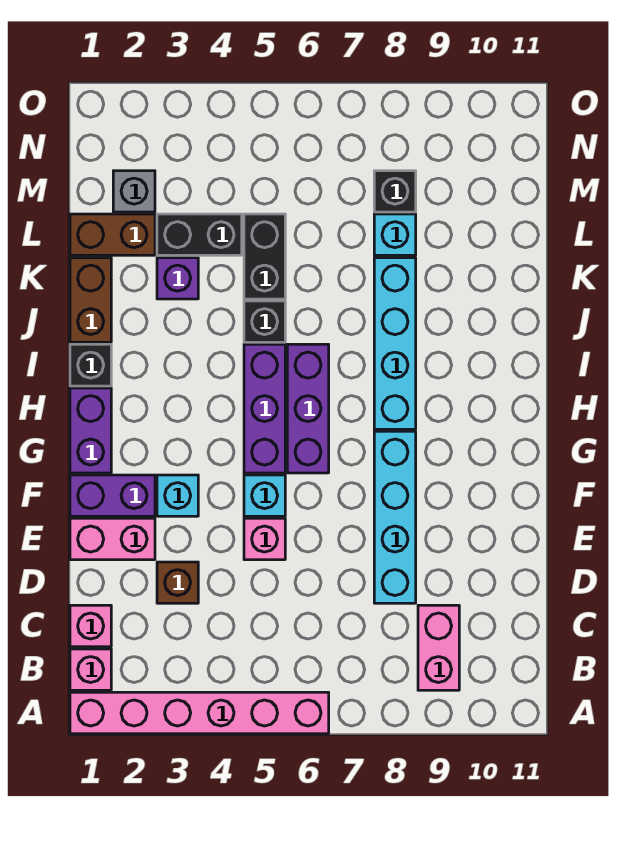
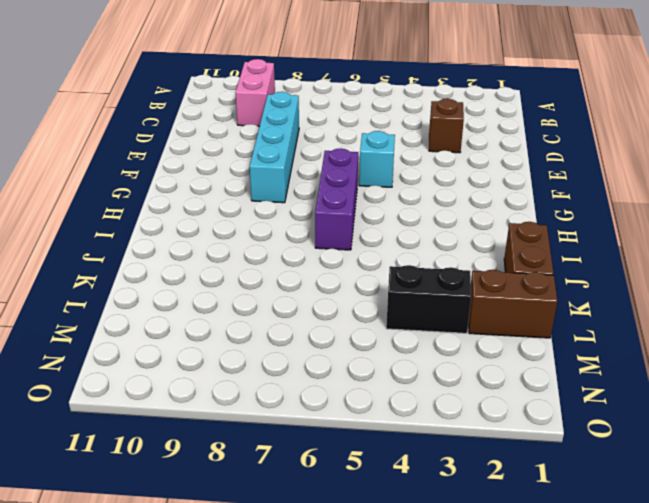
none -> pink brick A1:A6 level 1
none -> pink brick B1 level 1
none -> pink brick C1 level 1

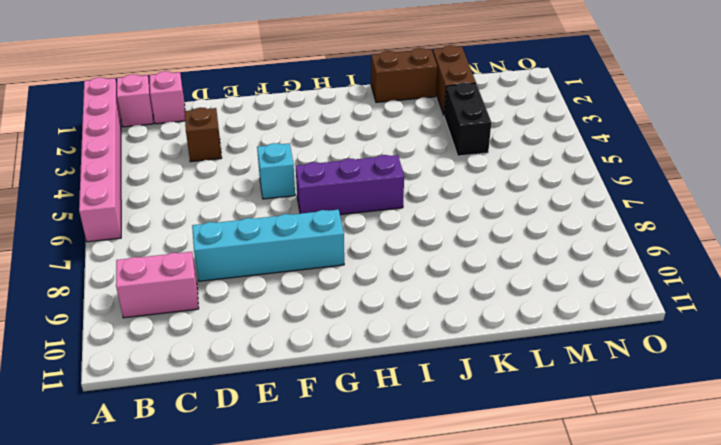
none -> pink brick E1:E2 level 1
none -> pink brick E5 level 1
none -> purple brick F1:F2 level 1

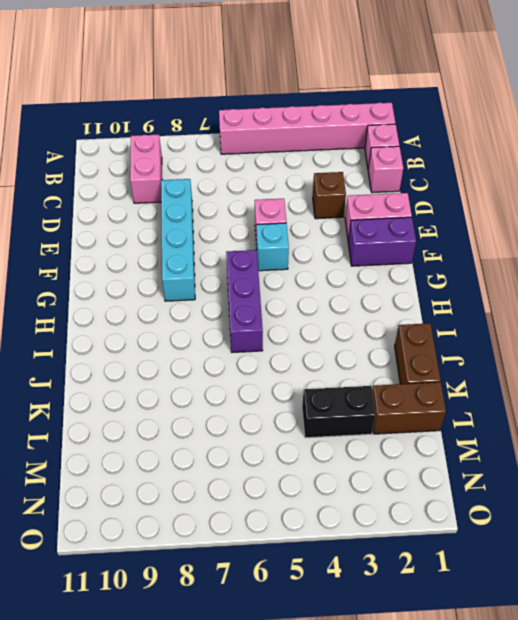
none -> cyan brick F3 level 1
none -> purple brick G1:H1 level 1
none -> purple brick G5:I5 level 1

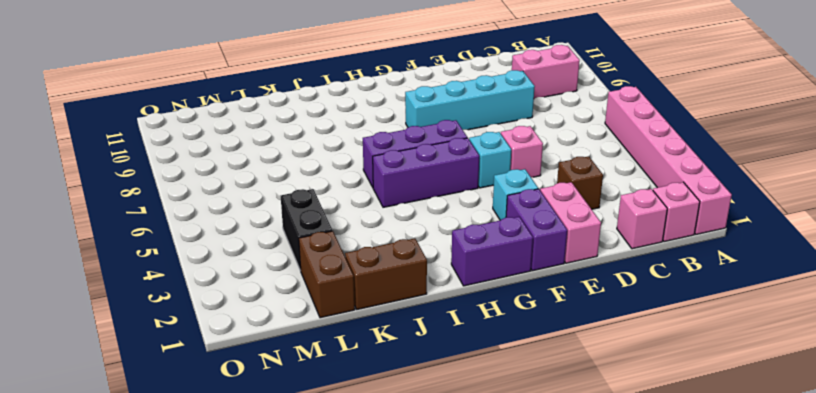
none -> cyan brick H8:K8 level 1
none -> black brick I1 level 1
none -> black brick J5 level 1

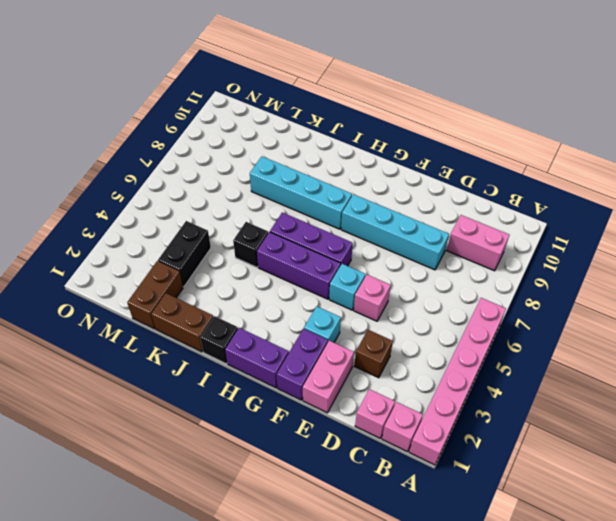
none -> purple brick K3 level 1
none -> black brick K5:L5 level 1
none -> cyan brick L8 level 1

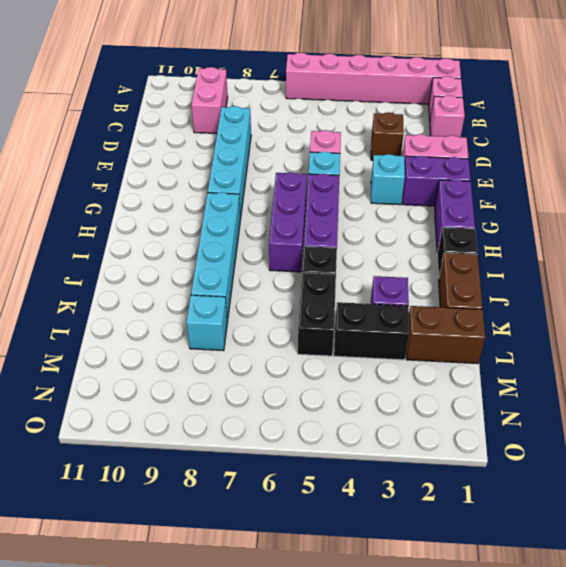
none -> grey brick M2 level 1
none -> black brick M8 level 1

